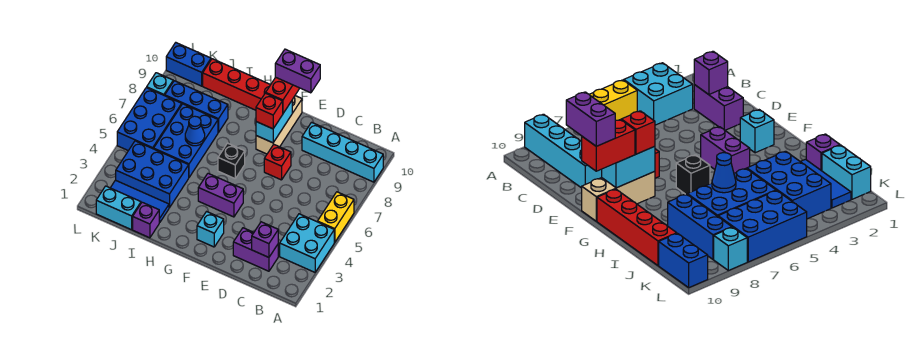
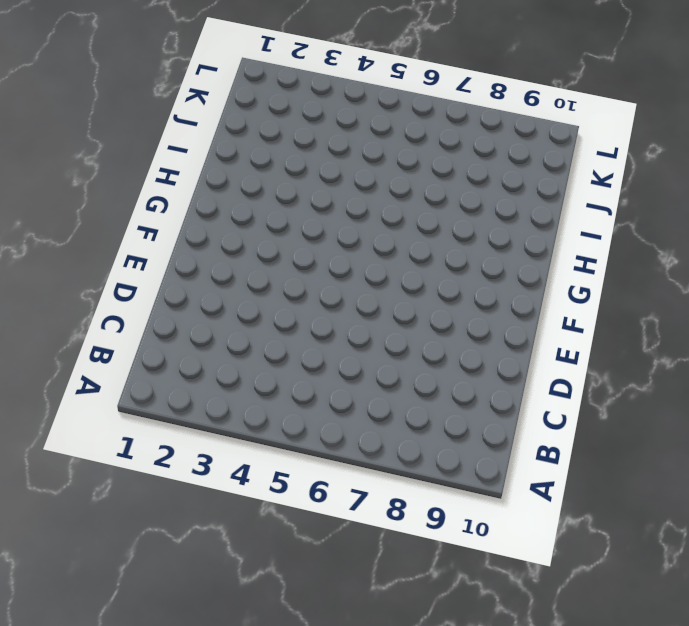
none -> cyan brick A3:B4 level 1
none -> yellow brick A5:A6 level 1
none -> cyan brick A9:D9 level 1

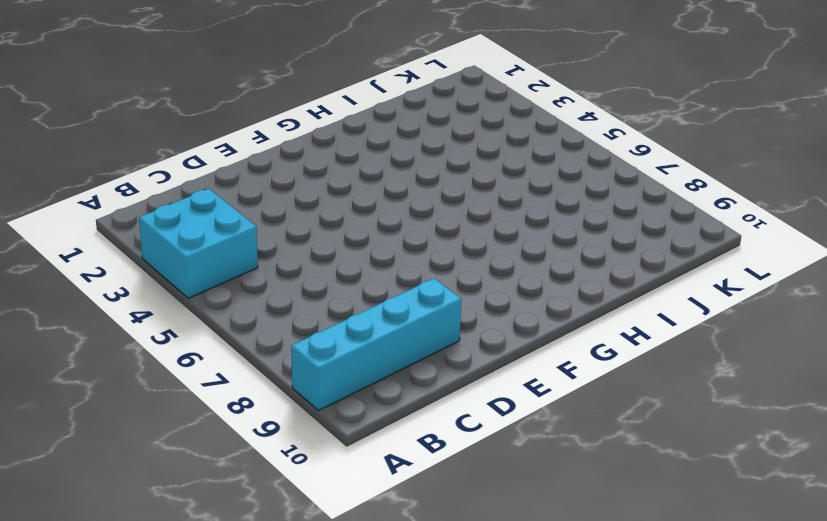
none -> yellow brick A5:A6 level 1
none -> purple brick C2:D2 level 1
none -> red brick E7 level 1

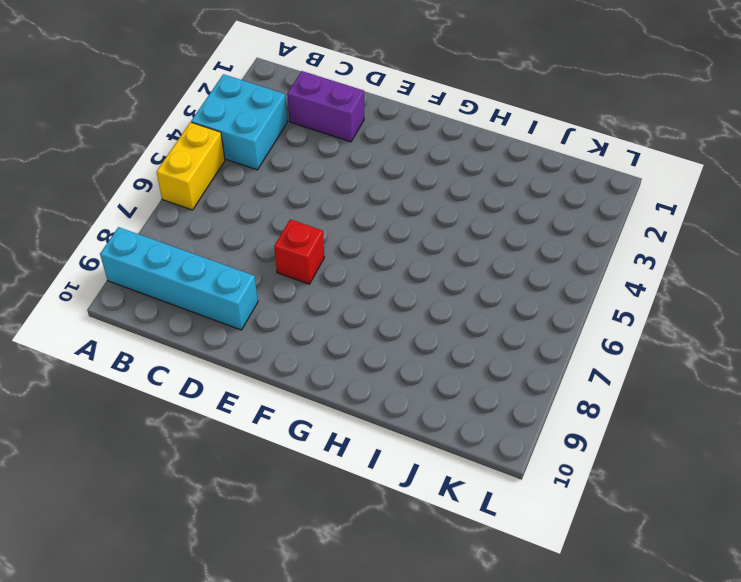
none -> cyan brick F2 level 1
none -> purple brick F4:G4 level 1
none -> tan brick F8:F10 level 1

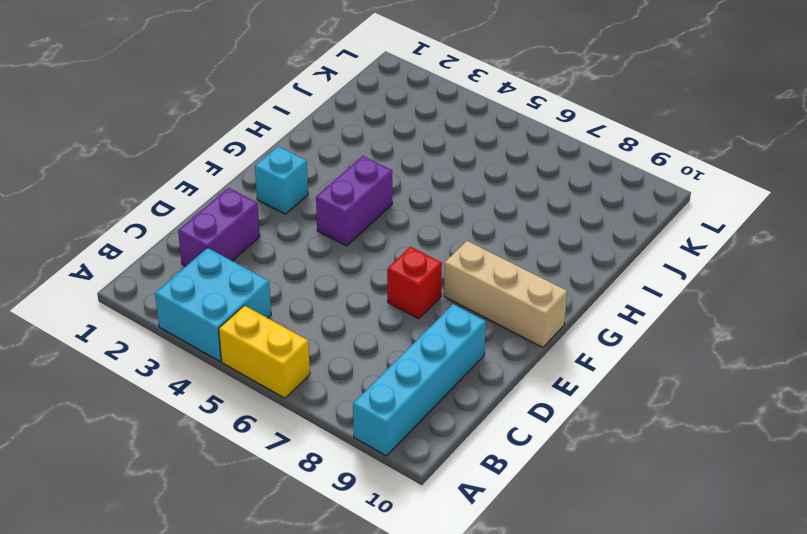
none -> black brick G6 level 1
none -> red brick G10:J10 level 1
none -> purple brick I1 level 1

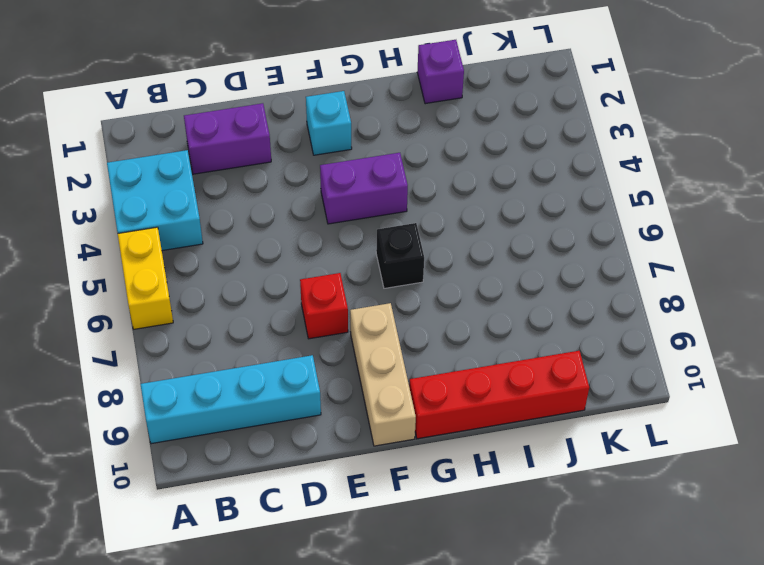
none -> blue tile I2:K2 level 1
none -> blue brick I3:K4 level 1
none -> blue brick I5:J7 level 1

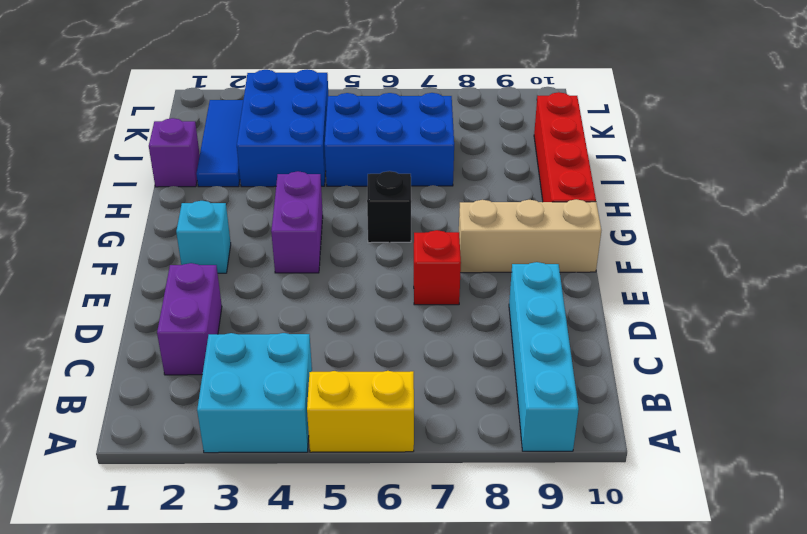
none -> blue brick I8:K8 level 1
none -> cyan brick J1:K1 level 1
none -> blue brick K5:L7 level 1

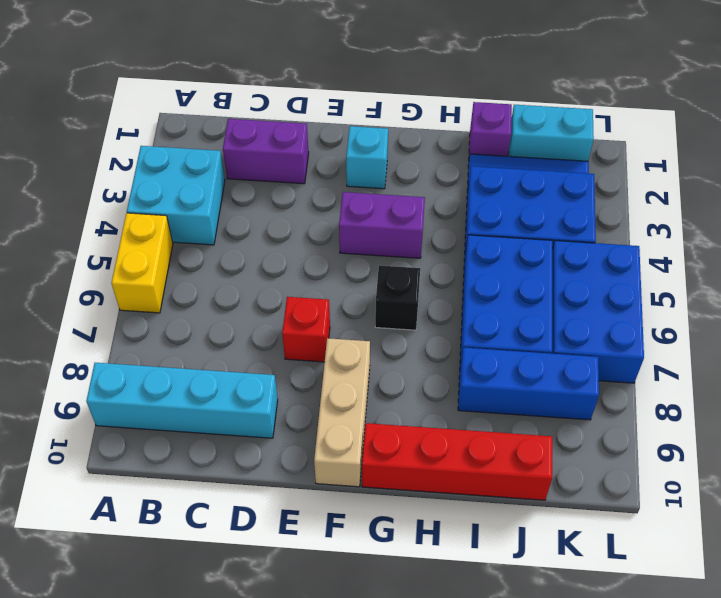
none -> blue brick K10:L10 level 1
none -> cyan brick L8 level 1
none -> purple brick C2 level 2

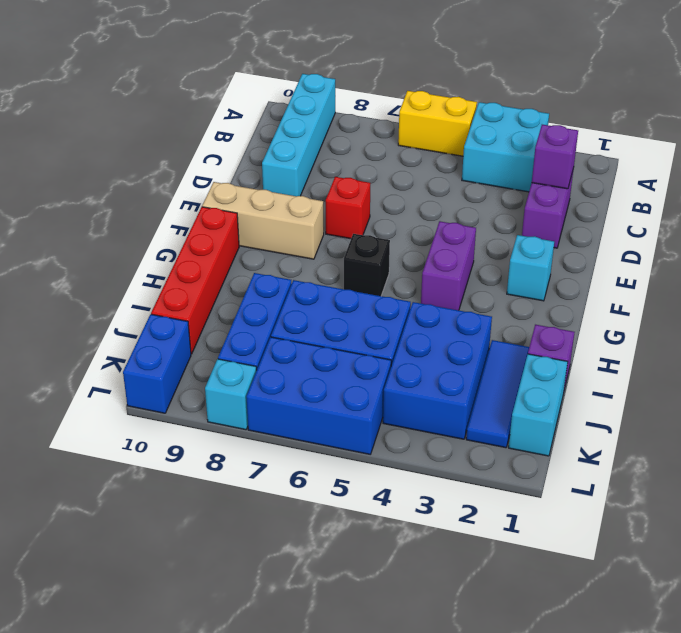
none -> cyan brick F8:F9 level 2
none -> blue cone I6 level 2
none -> red brick F8 level 3

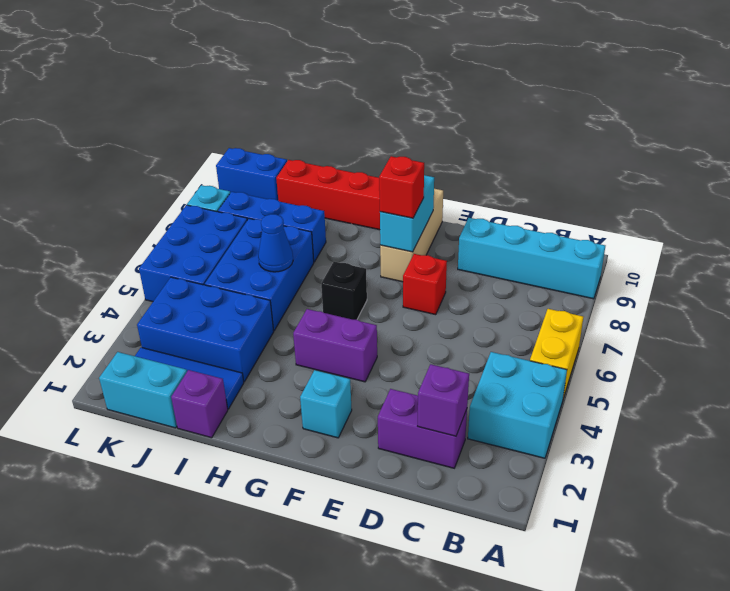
none -> red brick F9:F10 level 3
none -> purple brick E10:F10 level 4

